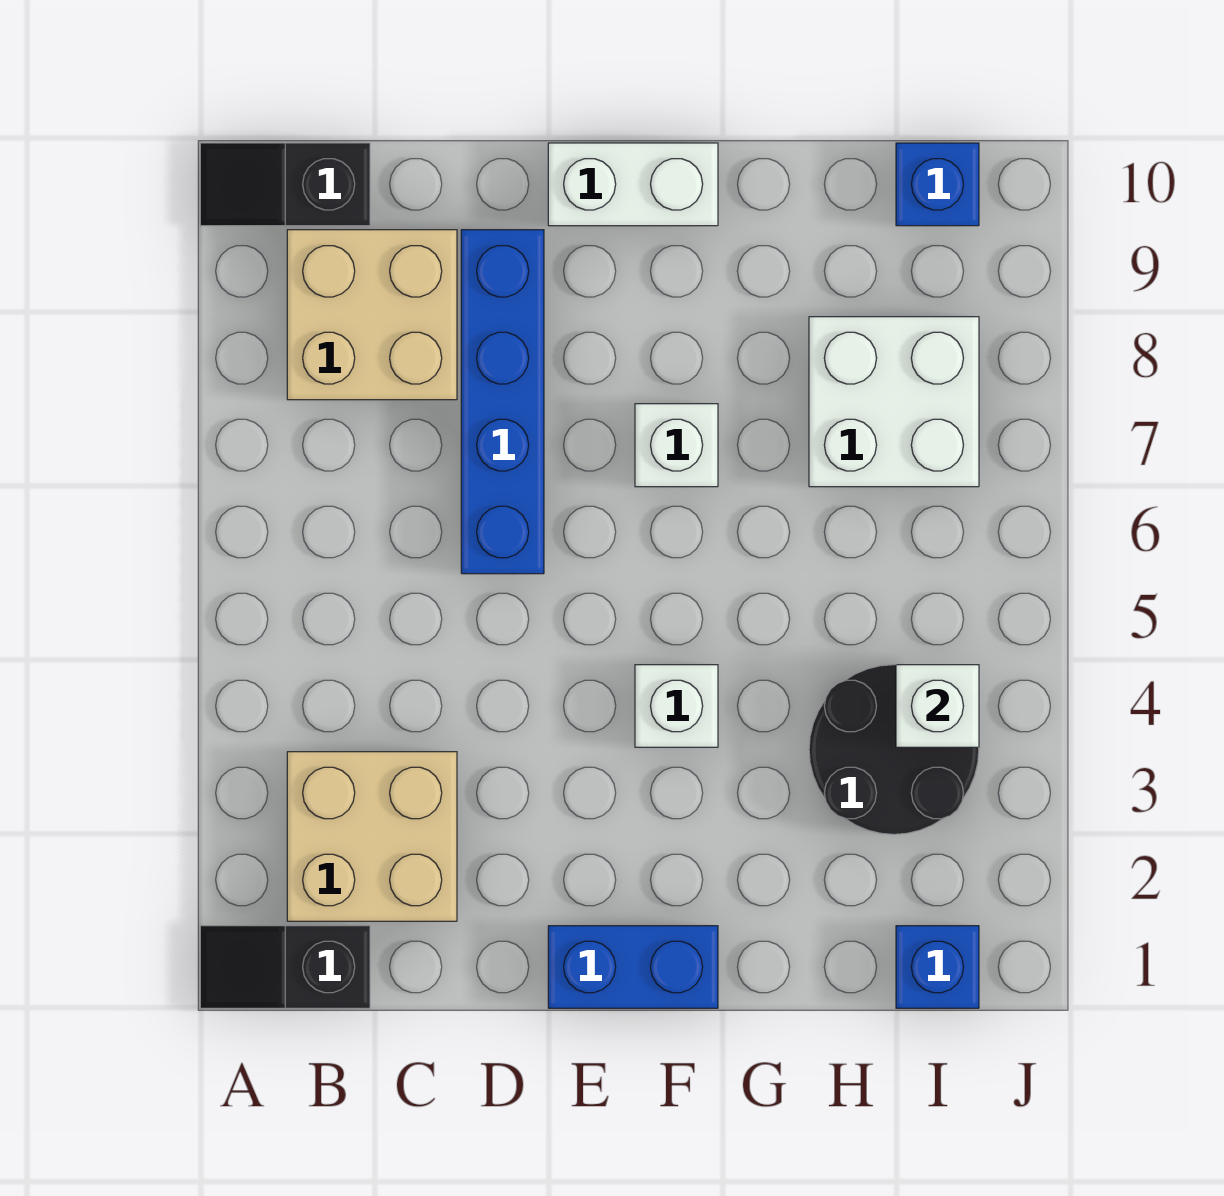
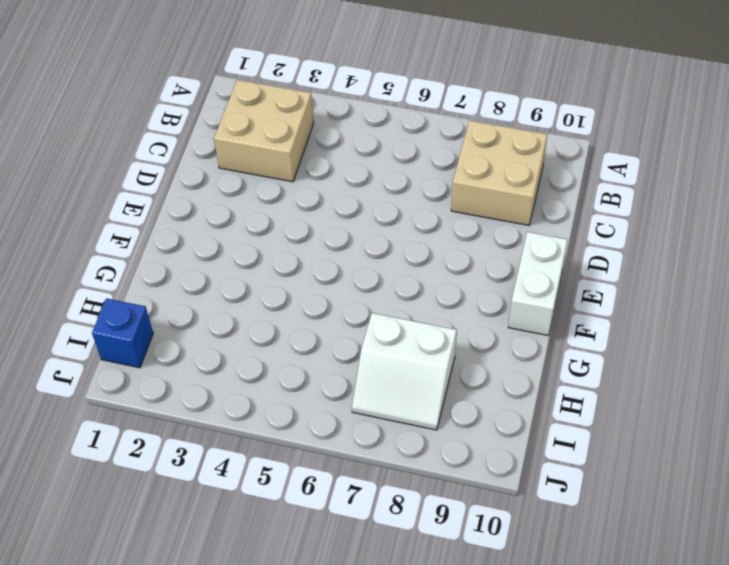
white slope H7:I8 level 1 top H -> white brick H7:I8 level 1
none -> black slope A1:B1 level 1 top B
none -> black slope A10:B10 level 1 top B
none -> blue brick D6:D9 level 1

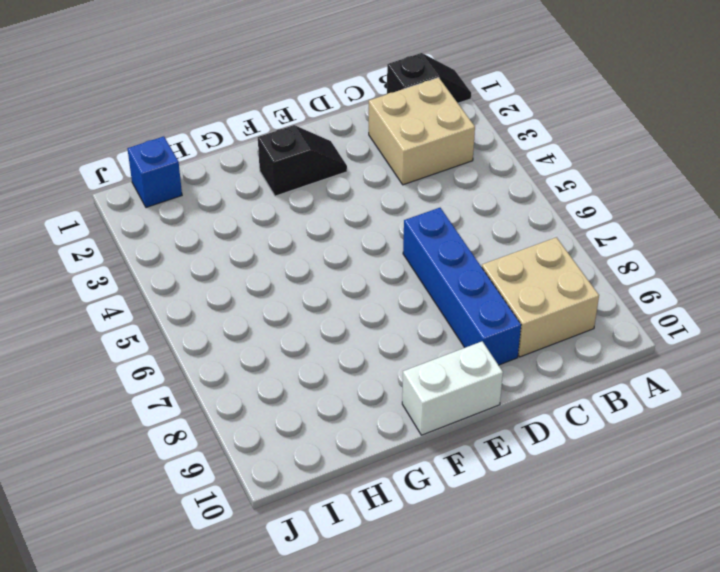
black slope E2:F2 level 1 top F -> black slope A10:B10 level 1 top B
none -> blue brick E1:F1 level 1
none -> white brick F4 level 1
none -> white brick F7 level 1

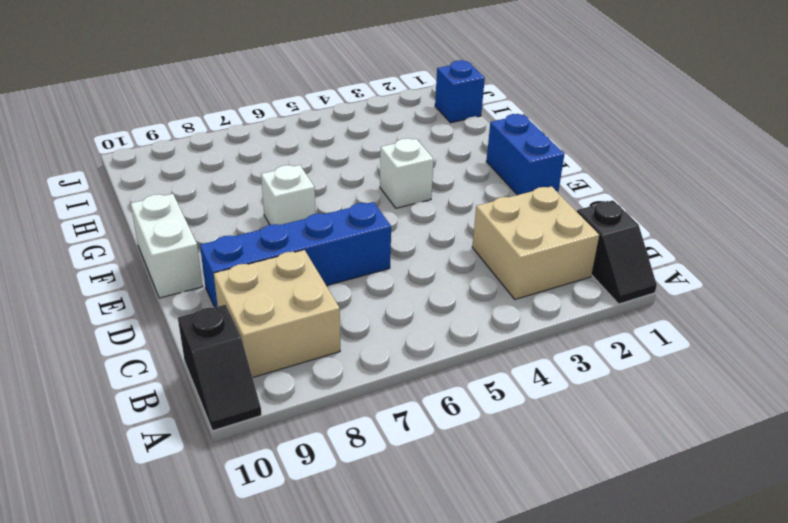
none -> black round brick H3:I4 level 1
none -> white brick H7:I8 level 1
none -> blue brick I10 level 1

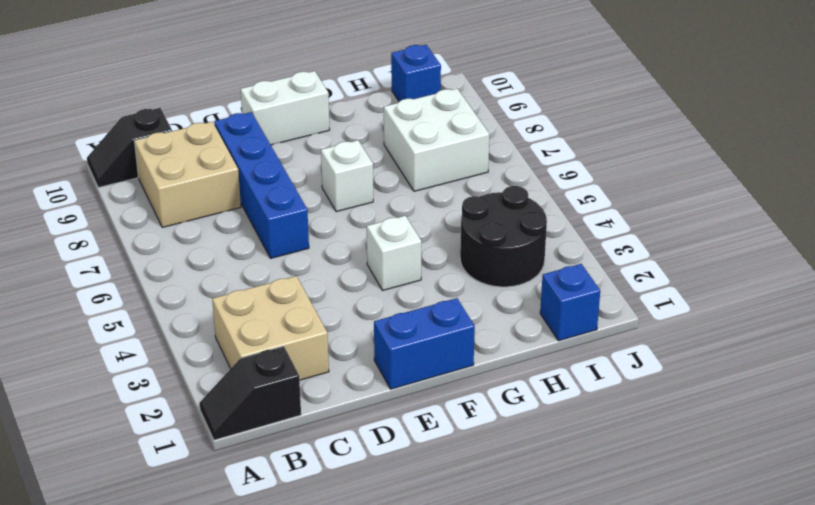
none -> white brick I4 level 2

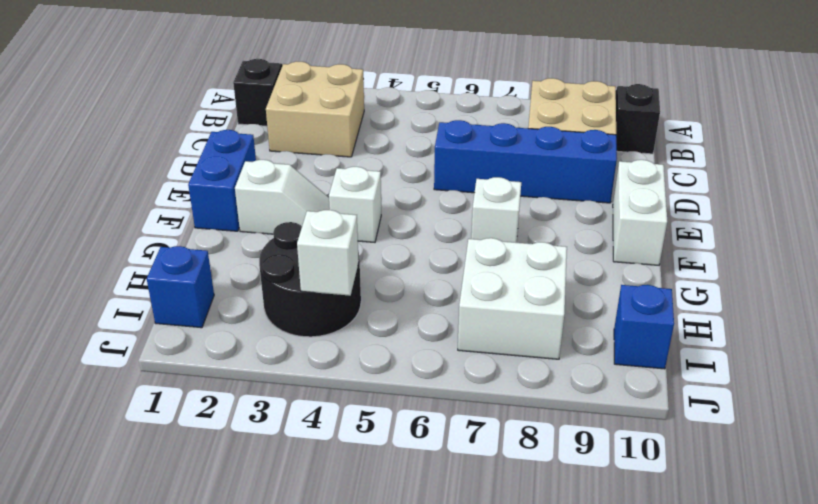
white slope F2:F3 level 1 top 2 -> none

